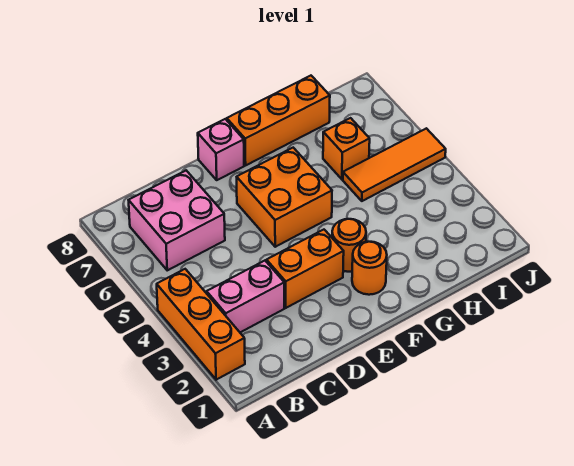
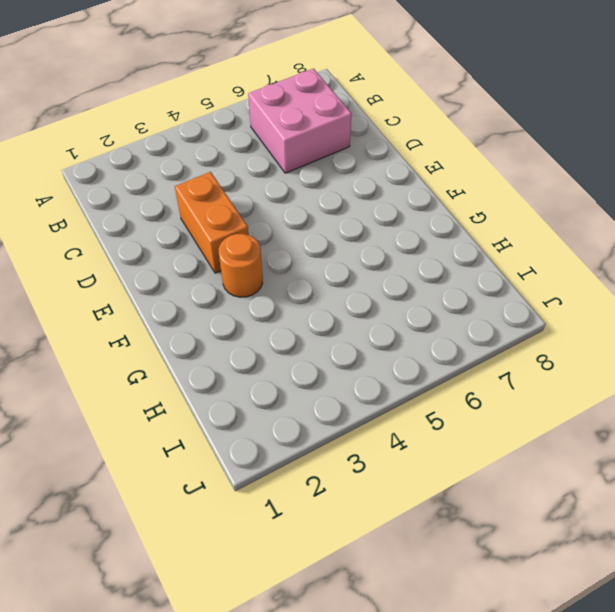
none -> orange brick A2:A4 level 1
none -> pink brick B3:C3 level 1

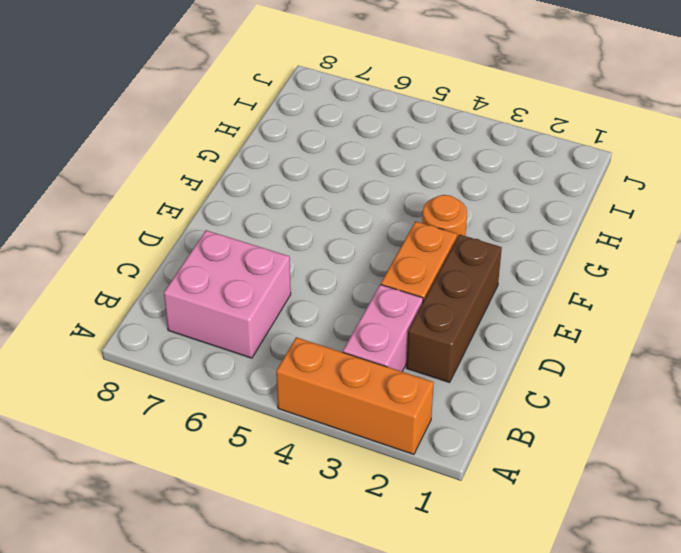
brown brick C2:E2 level 1 -> none
none -> orange brick E5:F6 level 1
none -> pink brick E8 level 1

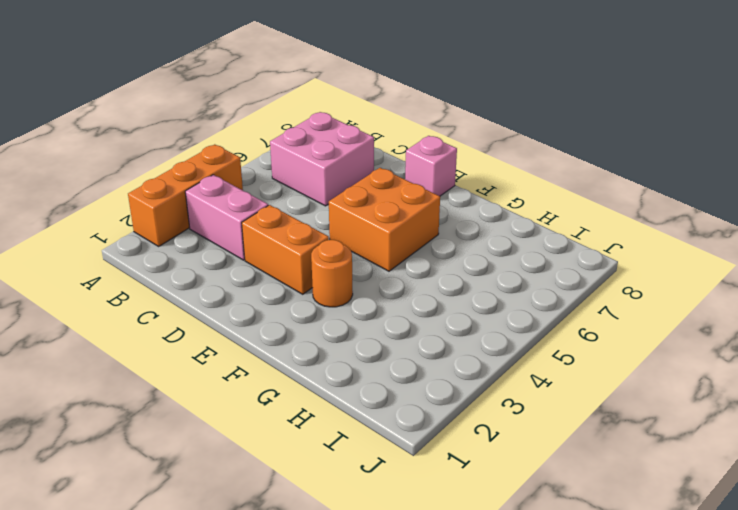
none -> orange round brick F2 level 1
none -> orange brick F8:H8 level 1

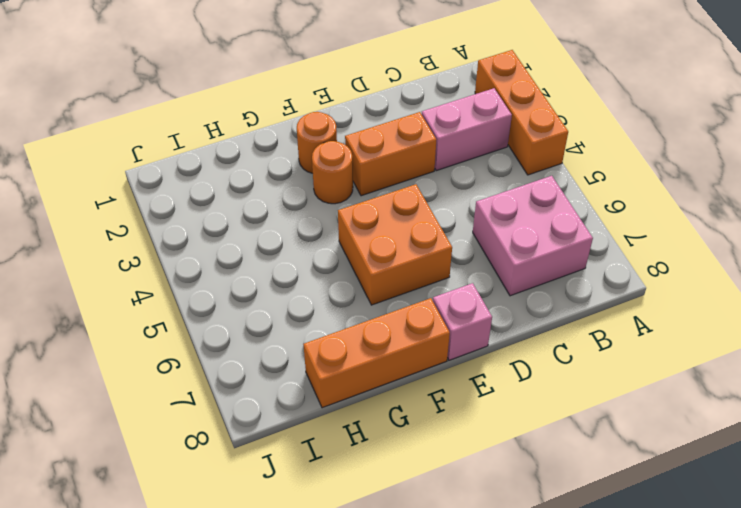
none -> orange tile H5:J5 level 1
none -> orange brick H6 level 1

